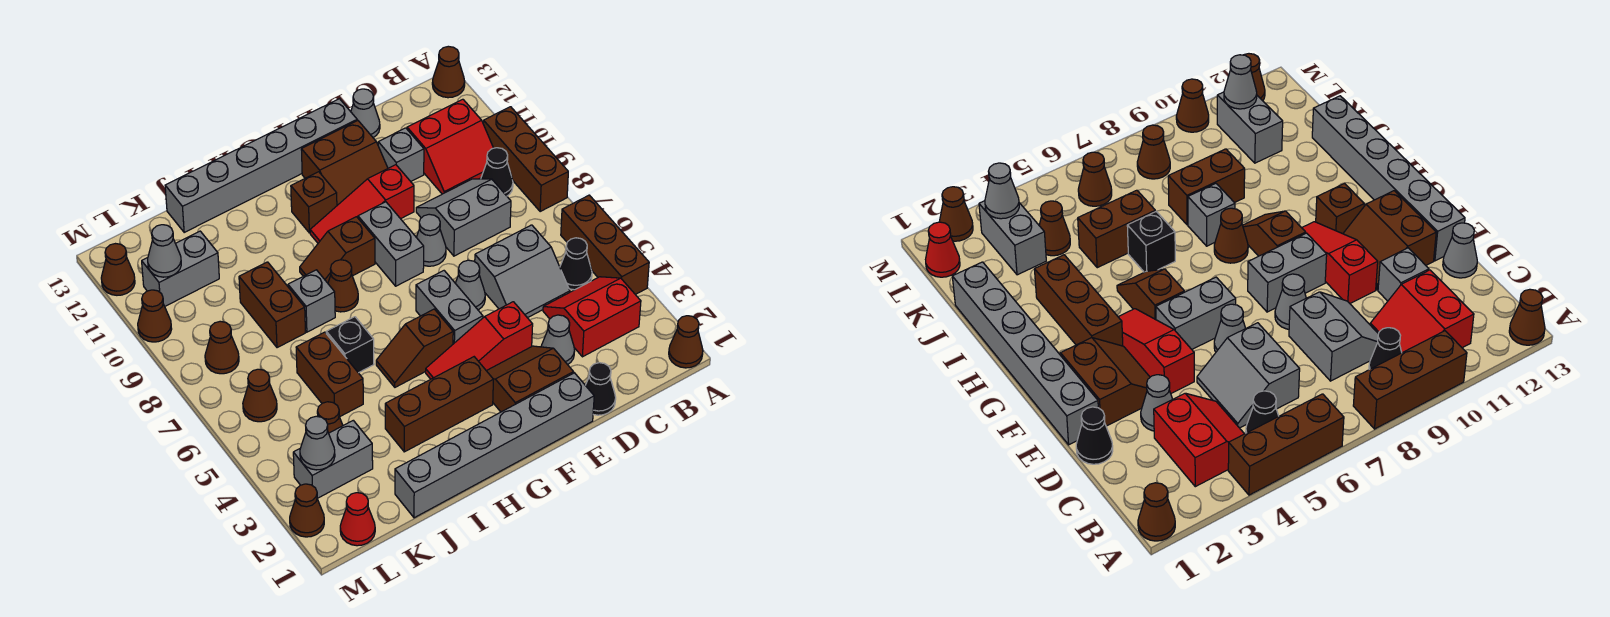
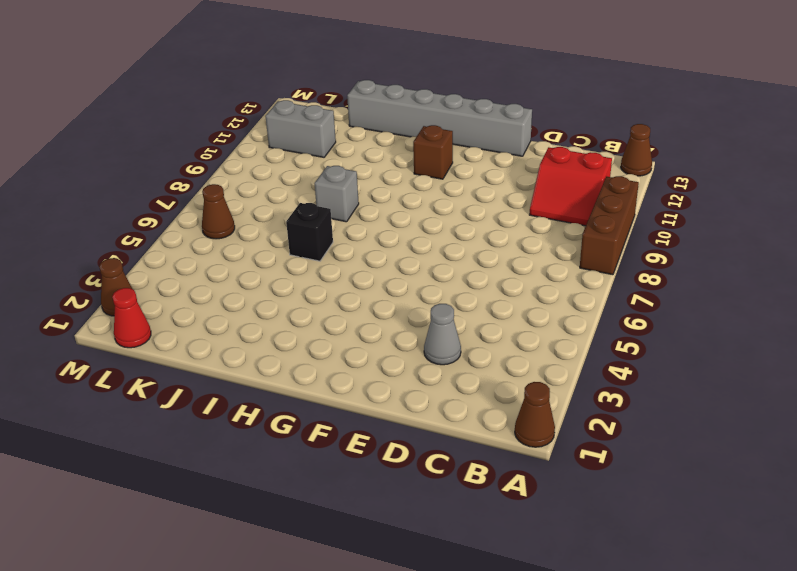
none -> brown brick A4:A6 level 1
none -> red slope B3:C4 level 1 top 3
none -> black cone B5 level 1
none -> black cone B9 level 1

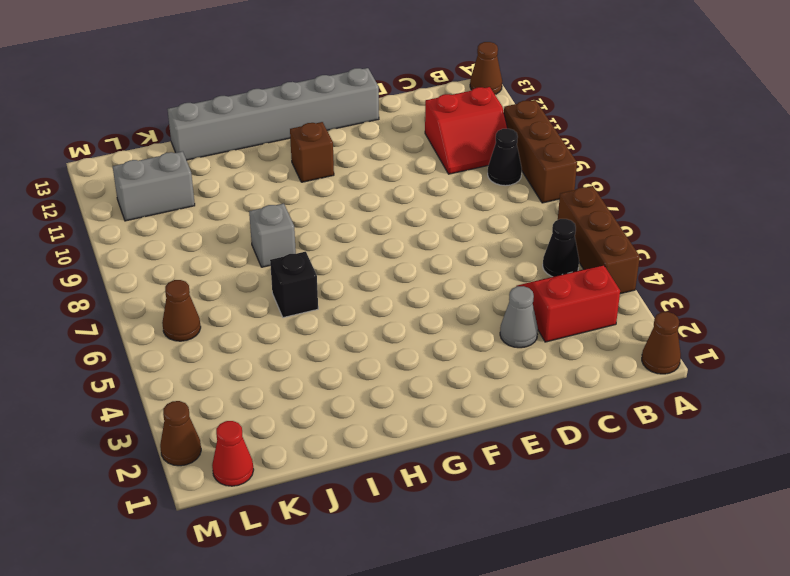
none -> grey slope C5:D6 level 1 top 6
none -> grey slope C8:D9 level 1 top 8
none -> black cone D1 level 1
none -> grey brick D11 level 1

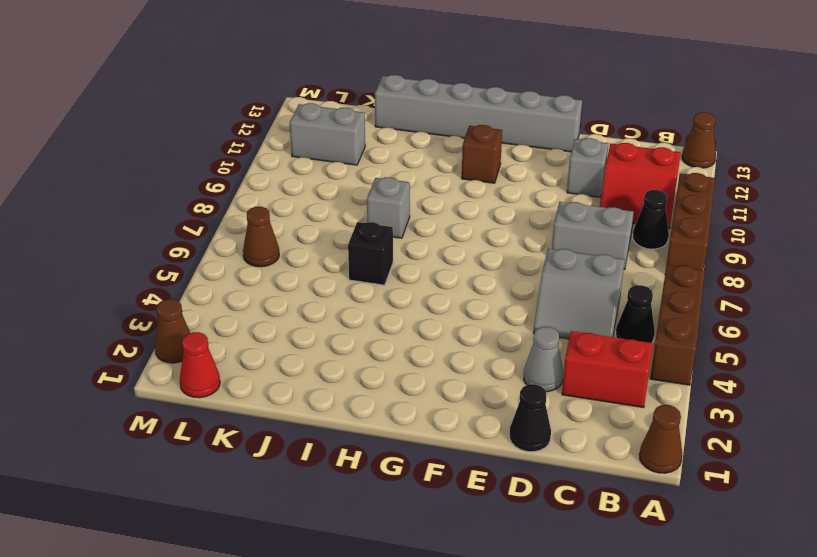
none -> grey cone D13 level 1
none -> grey brick E1:J1 level 1
none -> brown slope E2:F3 level 1 top 2
none -> red slope E4:G4 level 1 top E

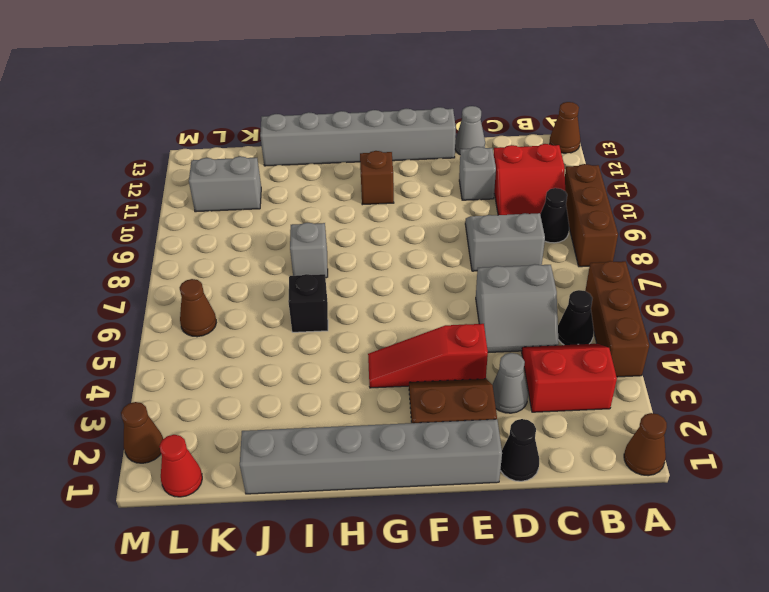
none -> grey cone E6 level 1
none -> grey cone E8 level 1
none -> red slope E10:G10 level 1 top E
none -> brown slope E11:F12 level 1 top 12

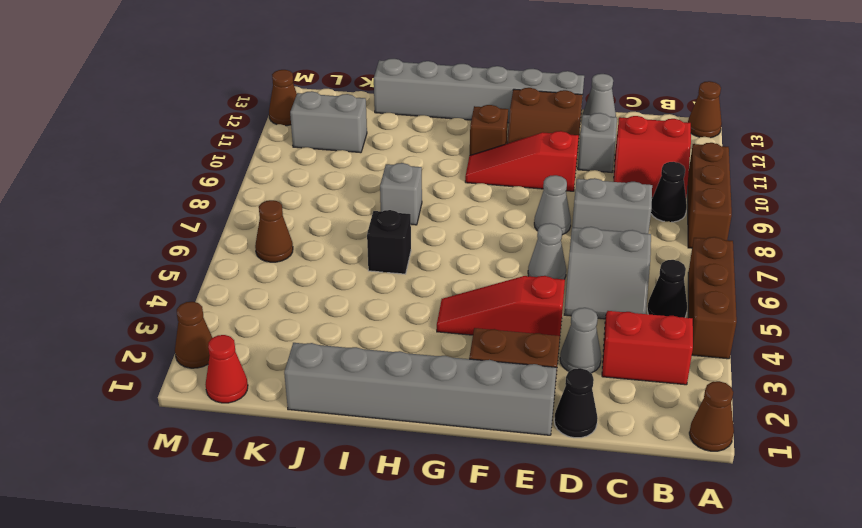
none -> grey brick F5:F6 level 1
none -> grey brick F8:F9 level 1
none -> brown brick G3:I3 level 1
none -> brown slope G5:H5 level 1 top G

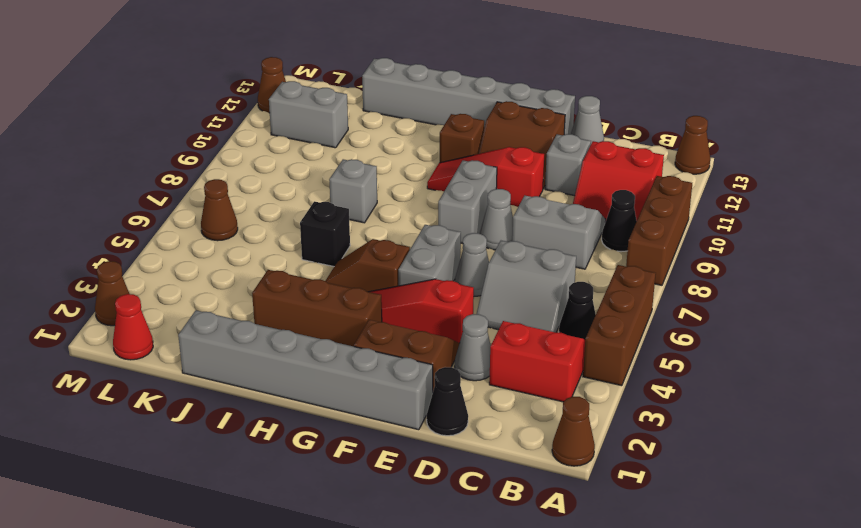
none -> brown slope G9:H9 level 1 top G
none -> brown cone H8 level 1
none -> brown brick J5:J6 level 1
none -> brown brick J8:J9 level 1

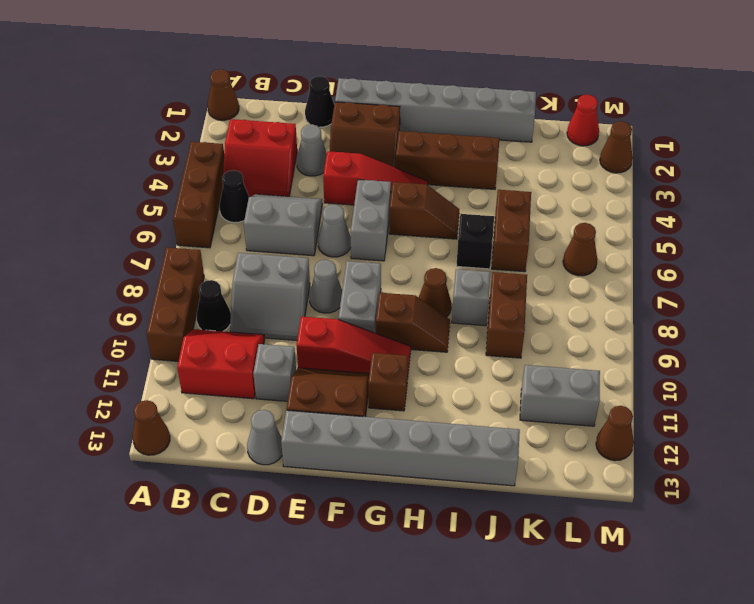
none -> grey brick K3:L3 level 1
none -> brown cone K4 level 1
none -> brown cone L8 level 1
none -> brown cone M10 level 1

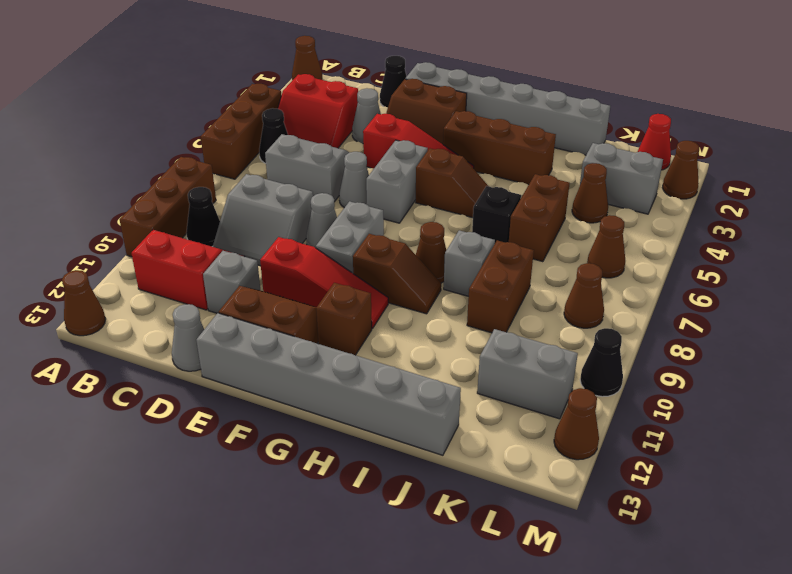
black cone M10 level 1 -> brown cone M10 level 1
none -> grey cone L3 level 2
none -> grey cone L11 level 2

